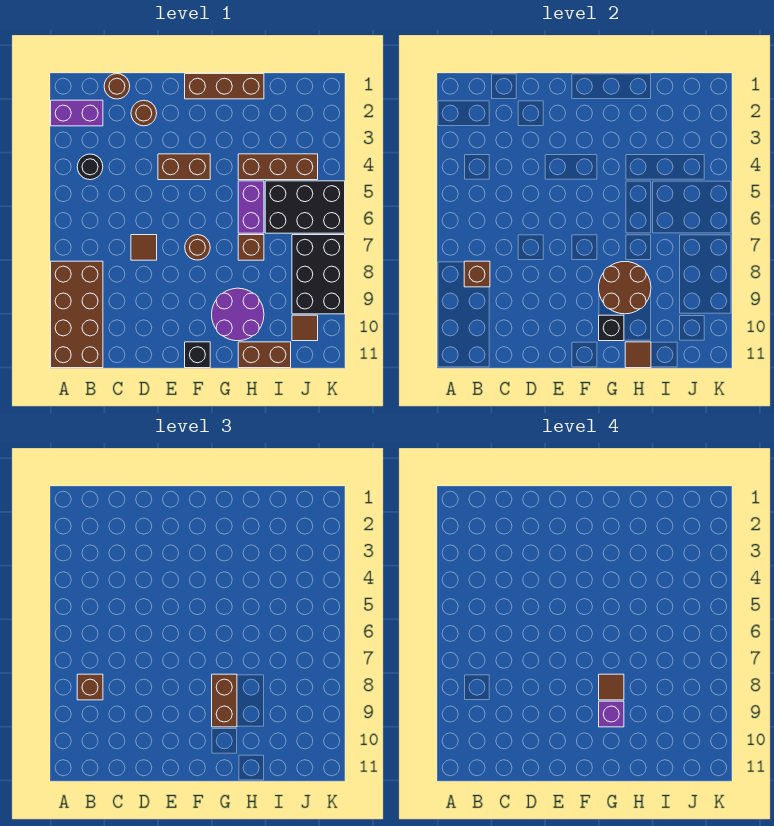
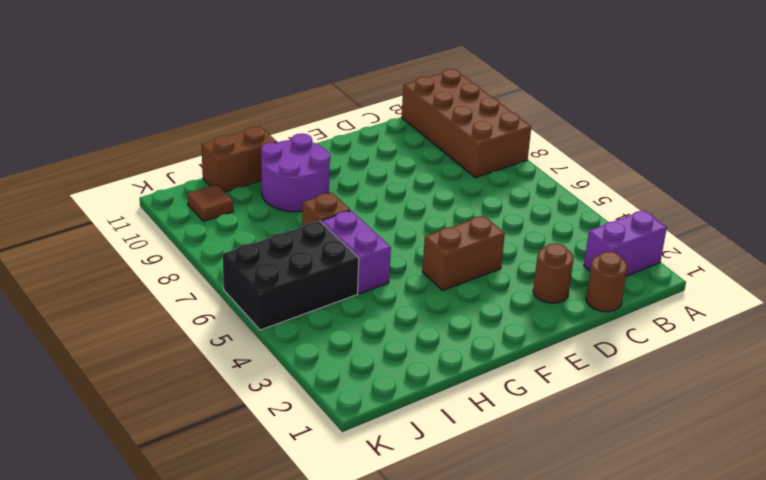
none -> black round brick B4 level 1
none -> brown tile D7 level 1
none -> brown brick F1:H1 level 1

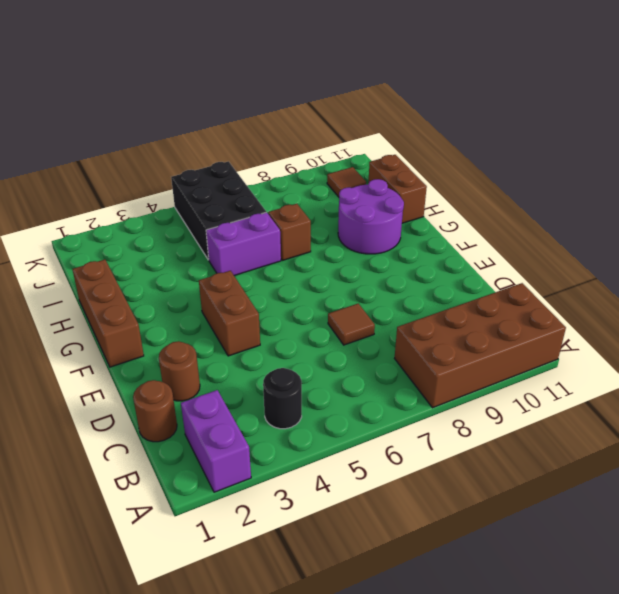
none -> brown round brick F7 level 1
none -> black brick F11 level 1
none -> brown brick H4:J4 level 1

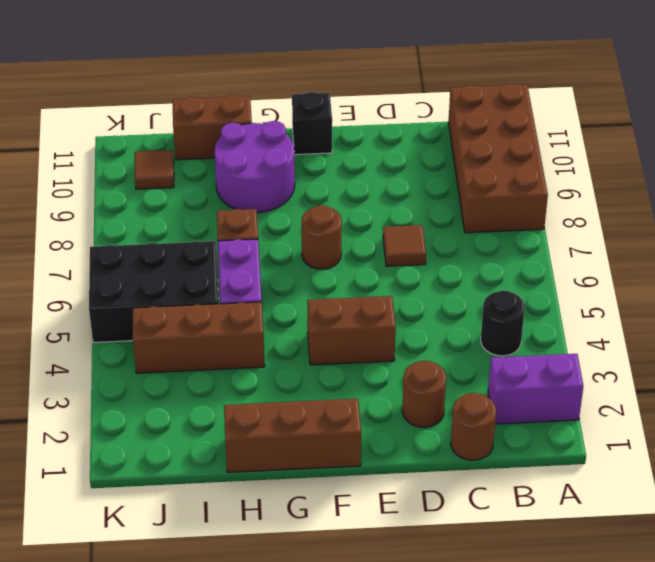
none -> black brick J7:K9 level 1
none -> brown brick B8 level 2
none -> brown round brick G8:H9 level 2

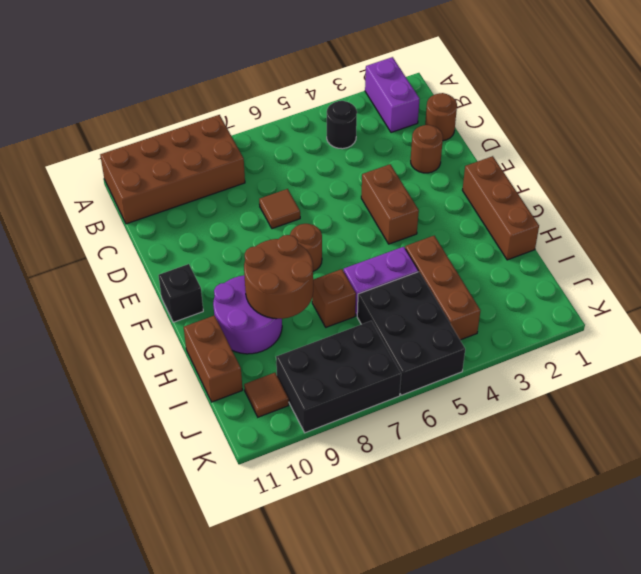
none -> brown brick B8 level 2
none -> black brick G10 level 2
none -> brown tile H11 level 2

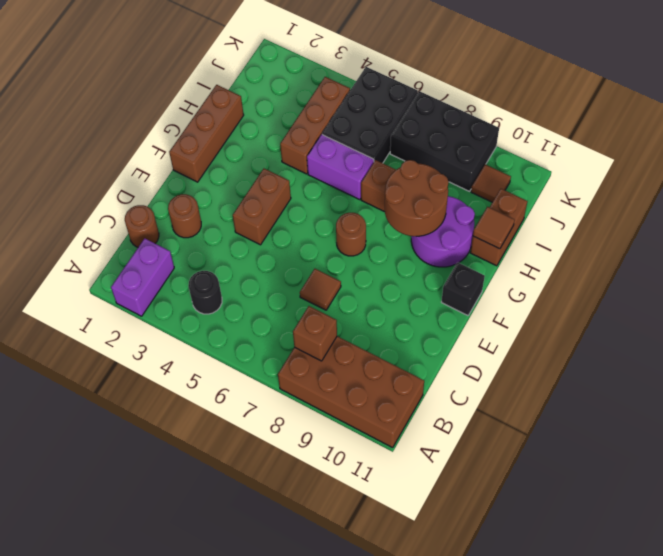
none -> black brick G10 level 2
none -> brown brick B8 level 3
none -> brown brick G8:G9 level 3

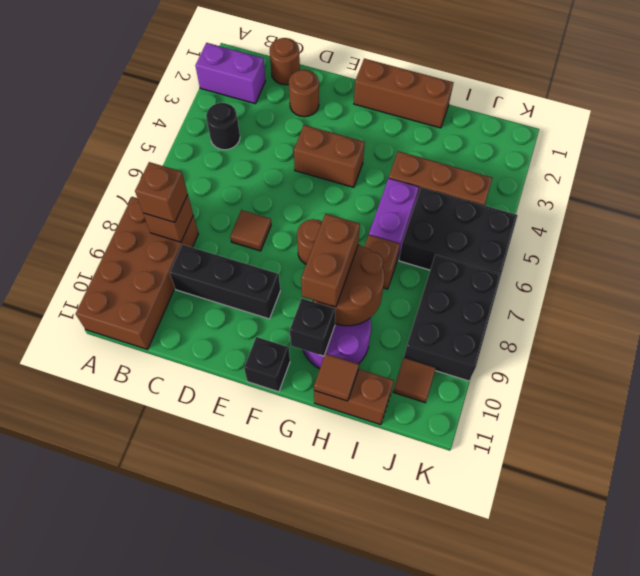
black brick C9:E9 level 1 -> none
none -> brown tile G8 level 4
none -> purple brick G9 level 4

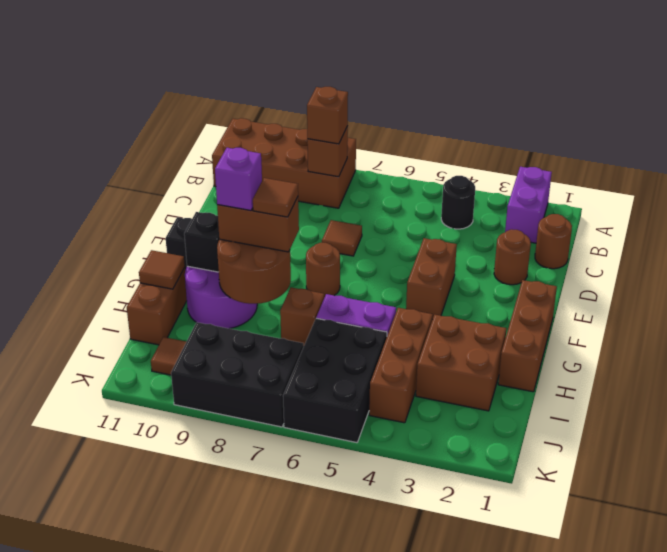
brown brick H2:I3 level 1 -> none

